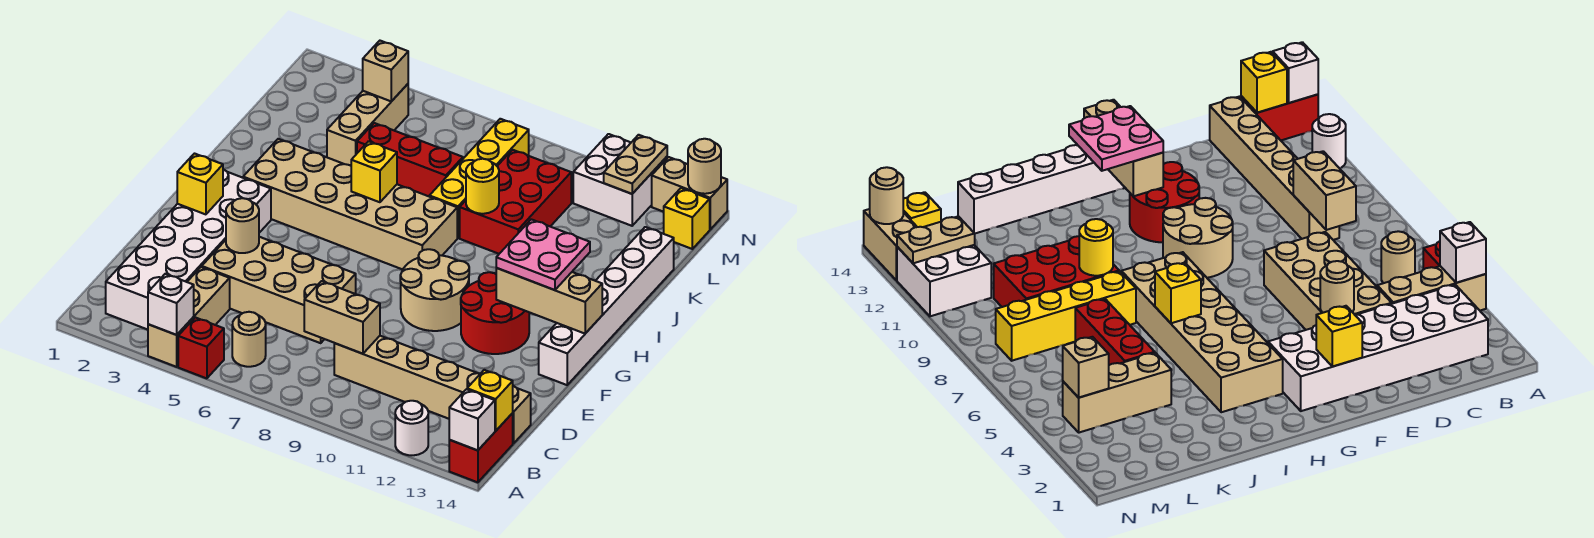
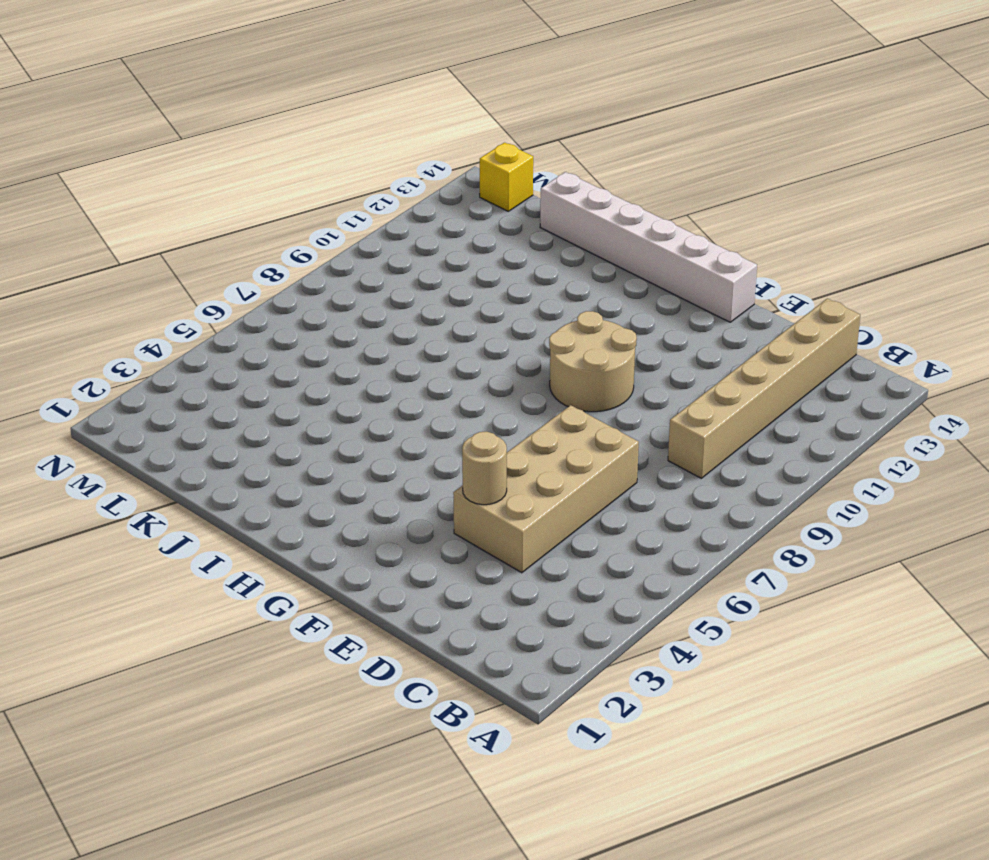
none -> tan brick A4:C4 level 1
none -> red brick A5 level 1
none -> white round brick A12 level 1
none -> red brick A14:B14 level 1

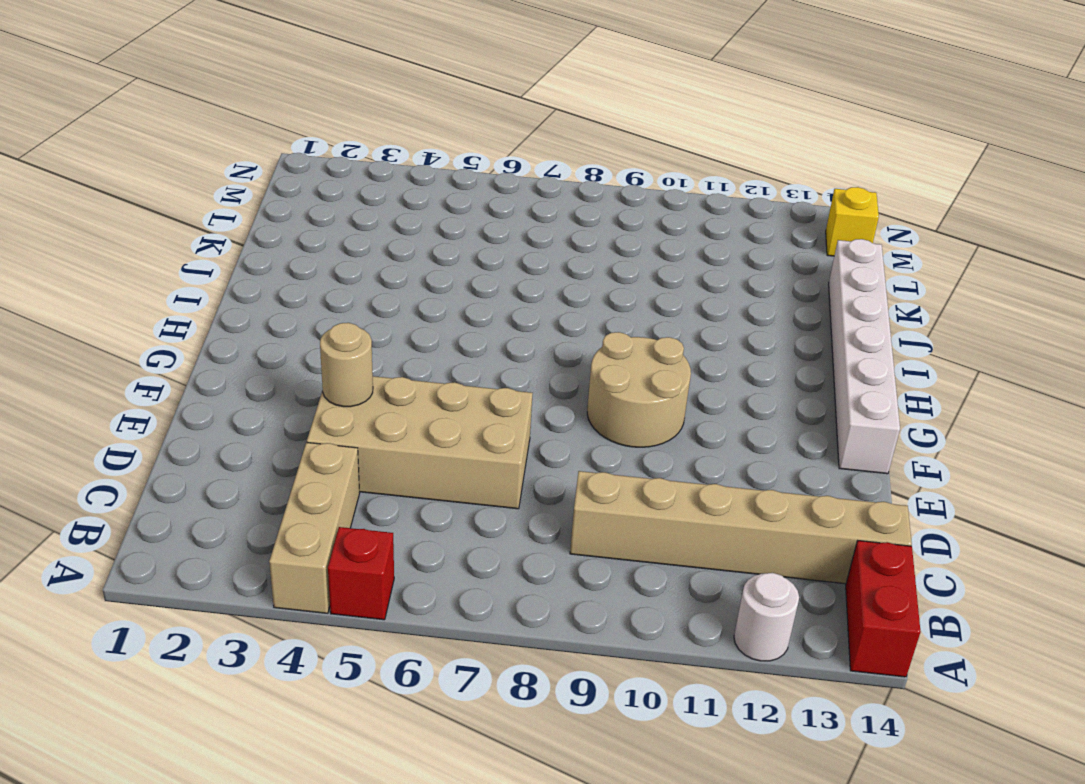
none -> white brick B2:G3 level 1
none -> tan round brick B6 level 1
none -> red round brick F11:G12 level 1
none -> tan brick H3:I8 level 1

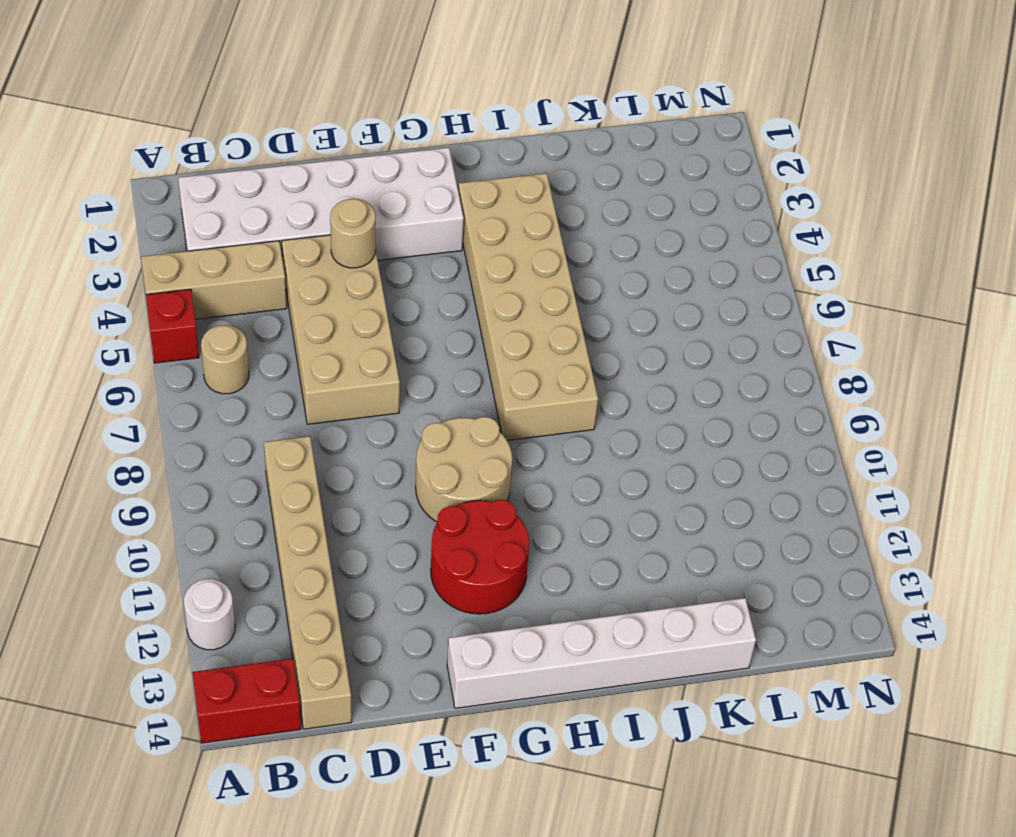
none -> yellow brick J8:M8 level 1
none -> red brick J9:L10 level 1
none -> tan brick K4:M4 level 1
none -> red brick K5:K7 level 1

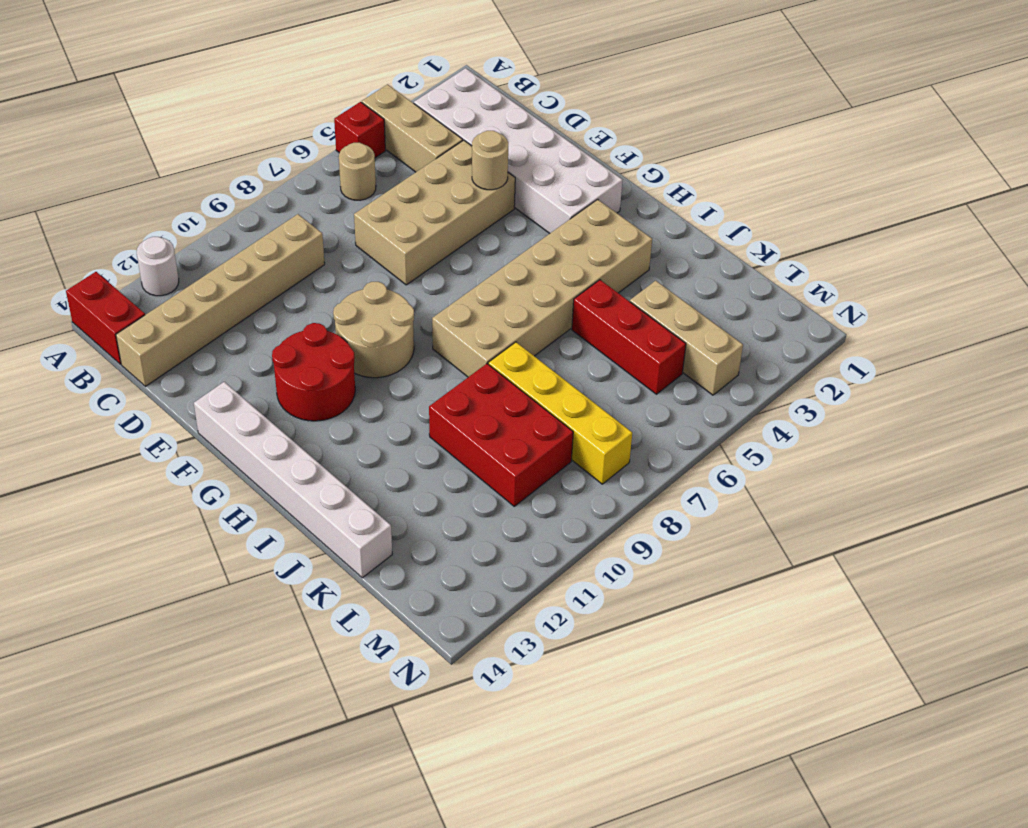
red brick J5:L5 level 1 -> red brick K5:K7 level 1
none -> white brick M11:N12 level 1
none -> yellow brick M14 level 1
none -> tan brick N13:N14 level 1
none -> white brick A4 level 2

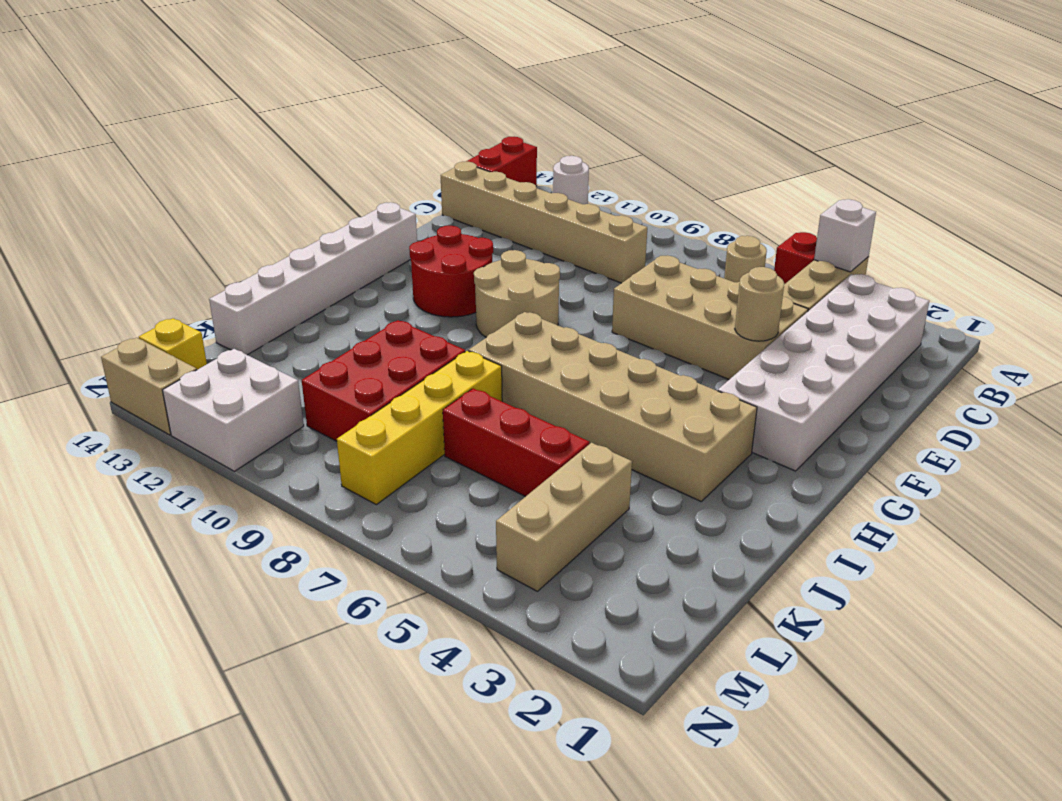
none -> white brick A14 level 2
none -> yellow brick B14 level 2
none -> tan brick C8:C9 level 2
none -> yellow brick F2 level 2

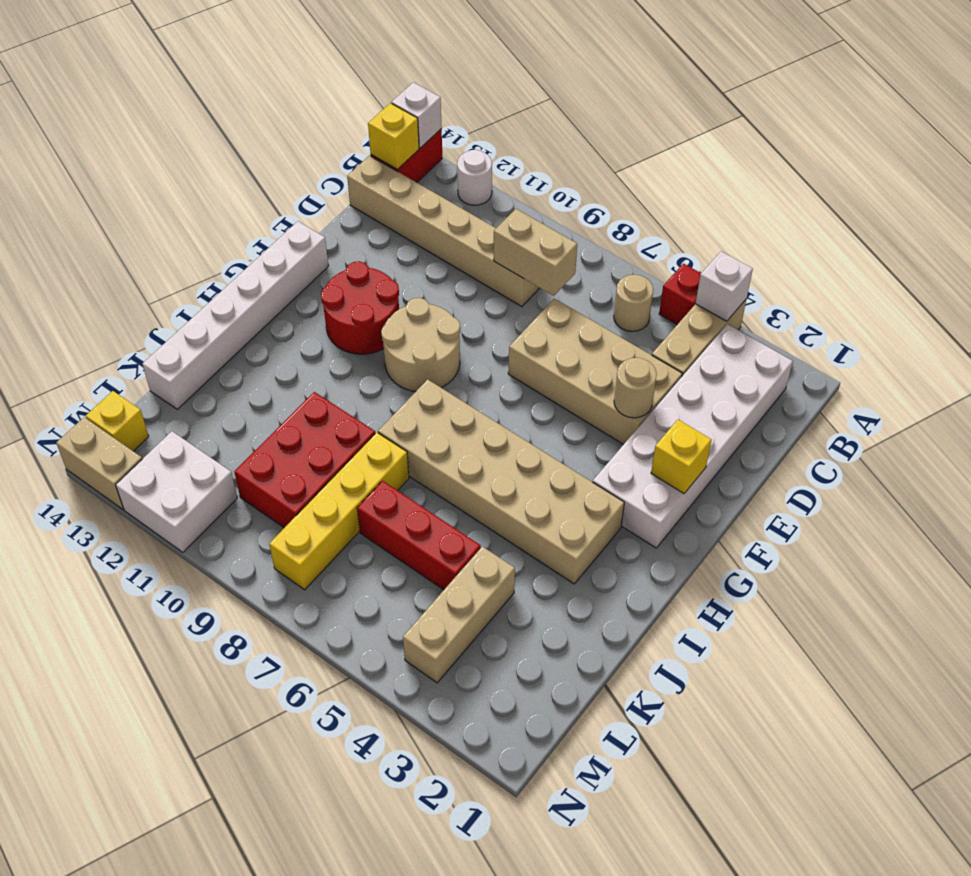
none -> tan brick G12:G14 level 2
none -> yellow brick I6 level 2
none -> yellow round brick J9 level 2
none -> tan brick M4 level 2

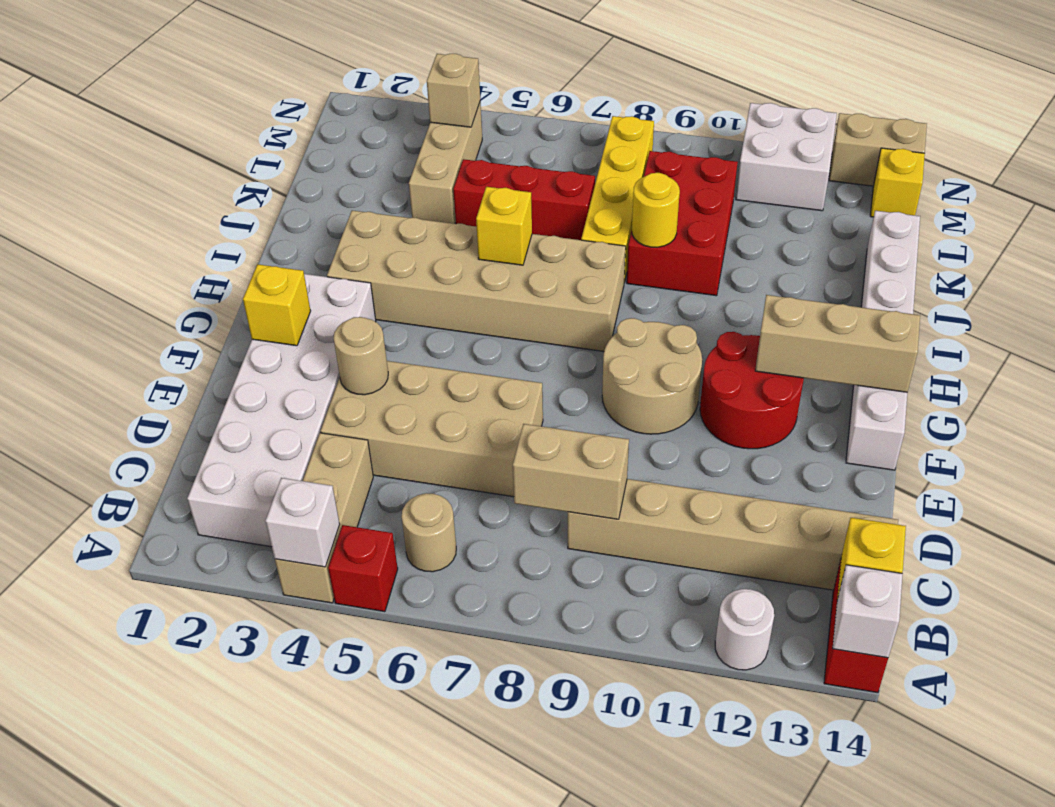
none -> tan plate M12:N12 level 2
none -> tan round brick N14 level 2
none -> pink plate G12:H13 level 3

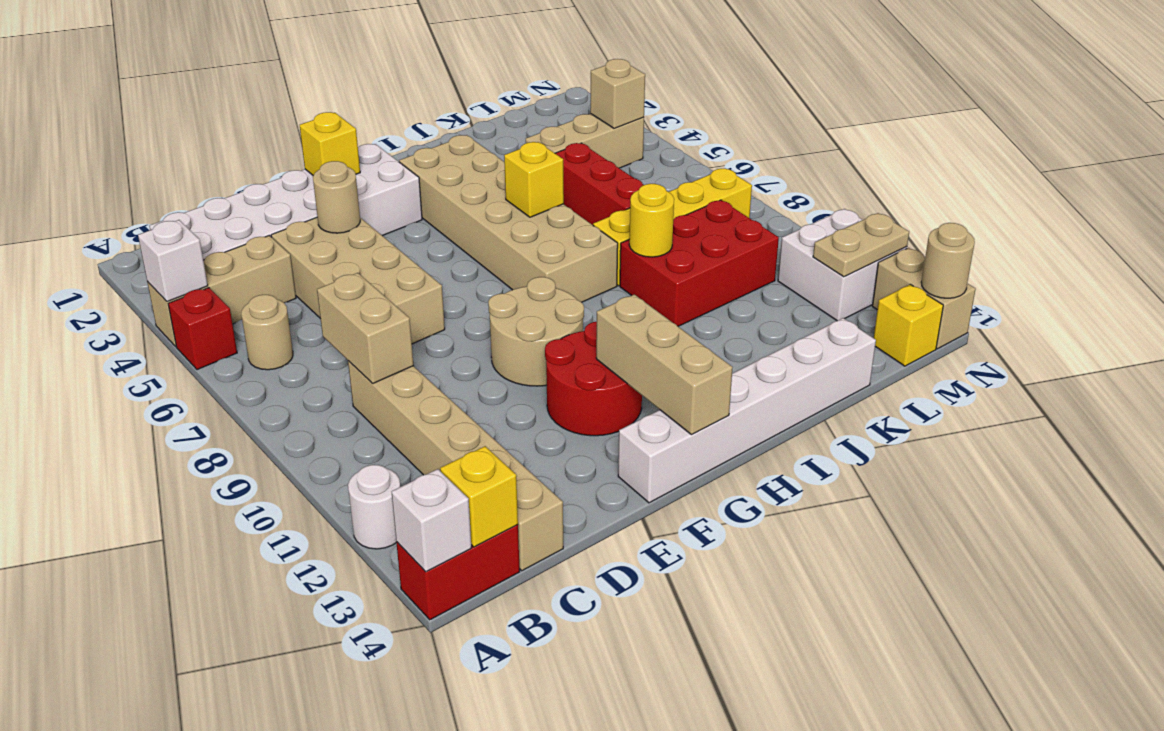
none -> pink plate G12:H13 level 3

